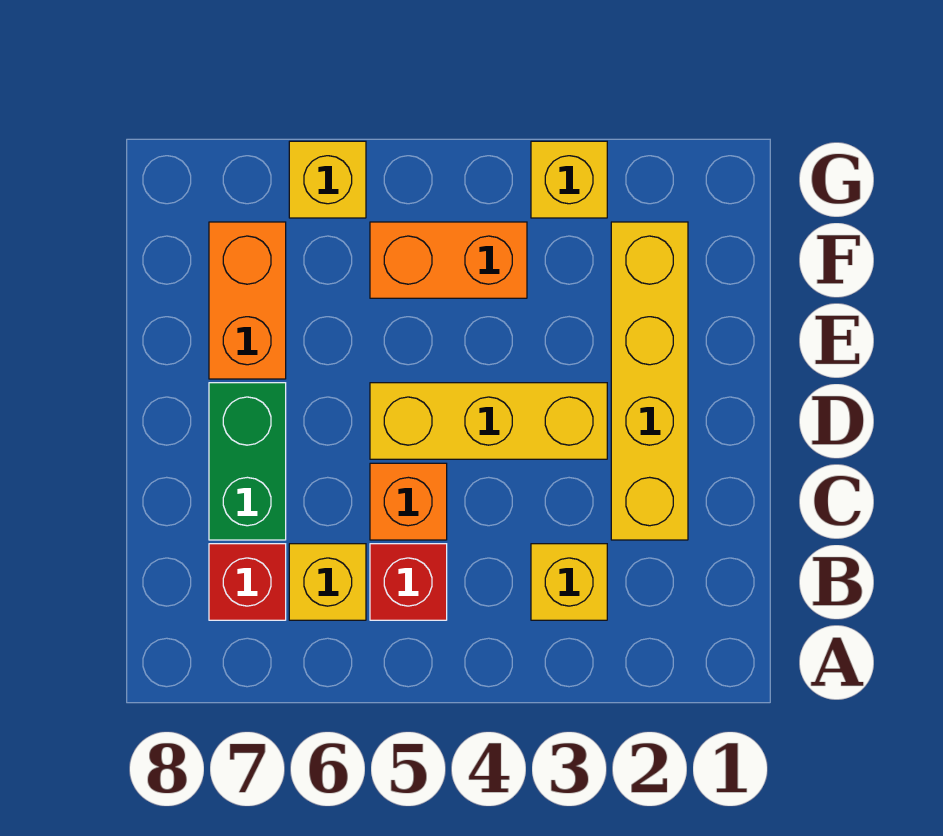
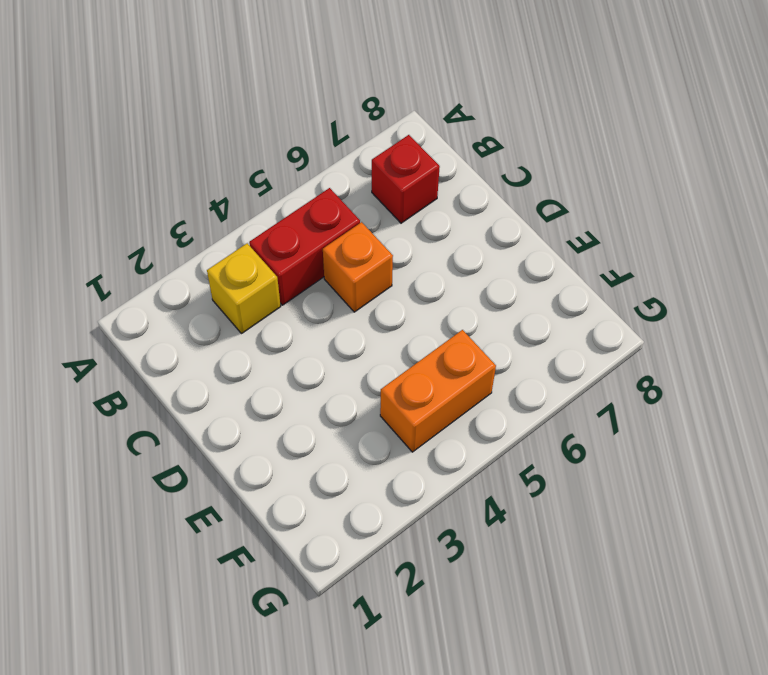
red brick B4:B5 level 1 -> red brick B5 level 1
none -> yellow brick B6 level 1
none -> yellow brick C2:F2 level 1
none -> green brick C7:D7 level 1

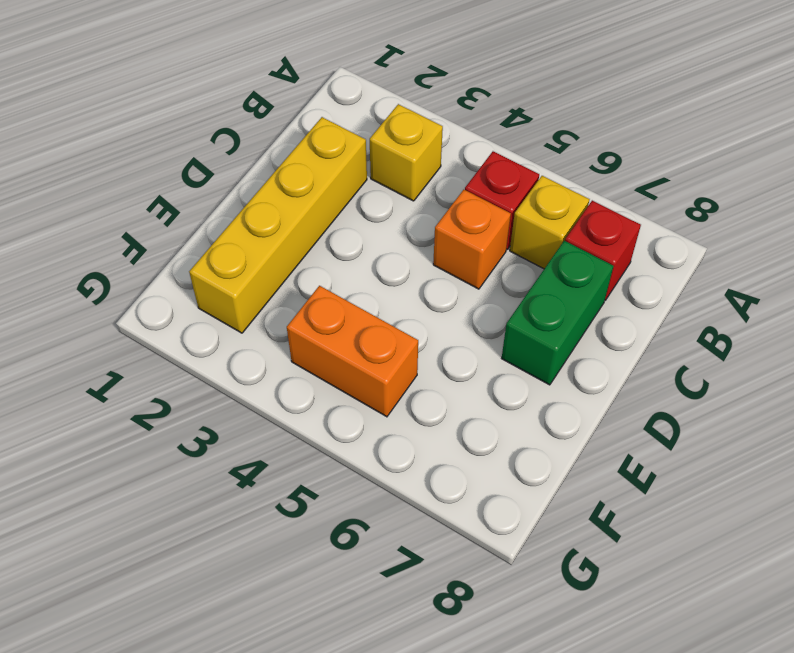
none -> yellow brick D3:D5 level 1
none -> orange brick E7:F7 level 1
none -> yellow brick G3 level 1

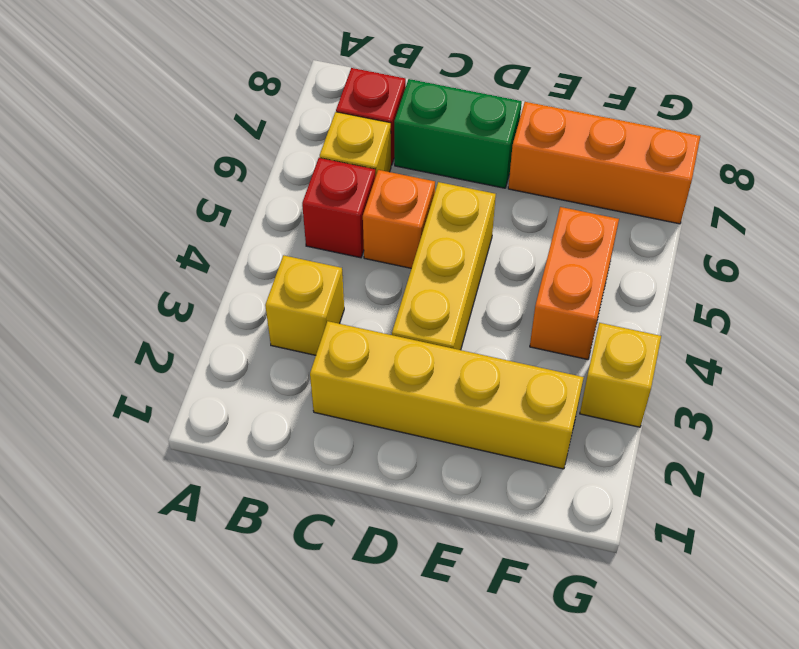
orange brick E7:G7 level 1 -> orange brick E7:F7 level 1
none -> yellow brick G6 level 1

